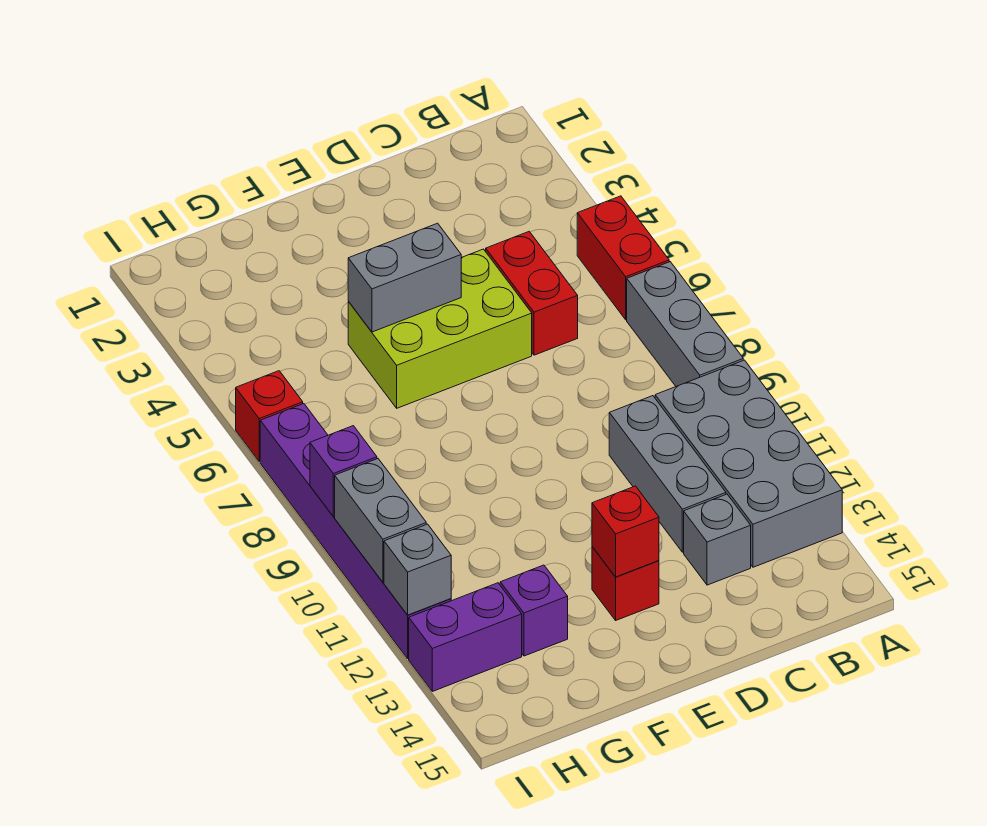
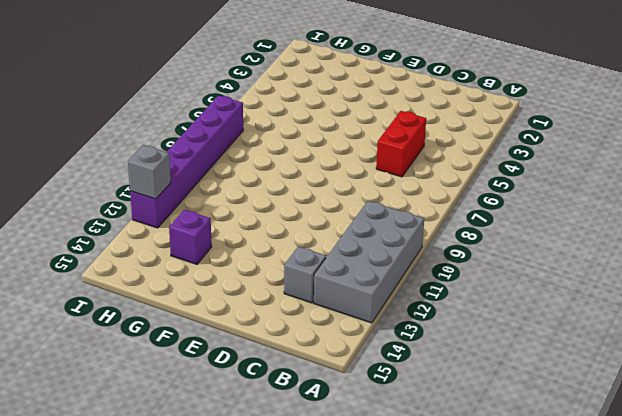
none -> red brick A5:A6 level 1
none -> grey brick A7:A9 level 1
none -> grey brick C10:C12 level 1

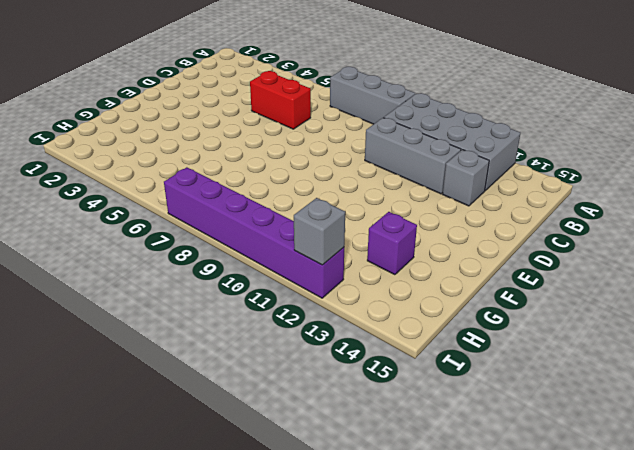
none -> red brick A5:A6 level 1
none -> lime brick D5:F6 level 1
none -> red brick E13 level 1

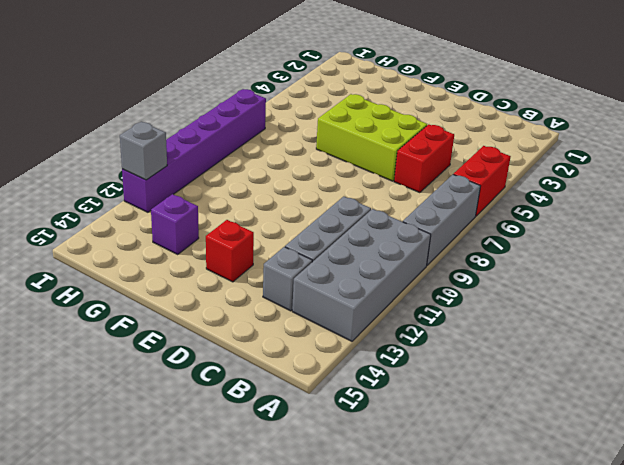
none -> purple brick H13:I13 level 1
none -> red brick I6 level 1
none -> grey brick E5:F5 level 2

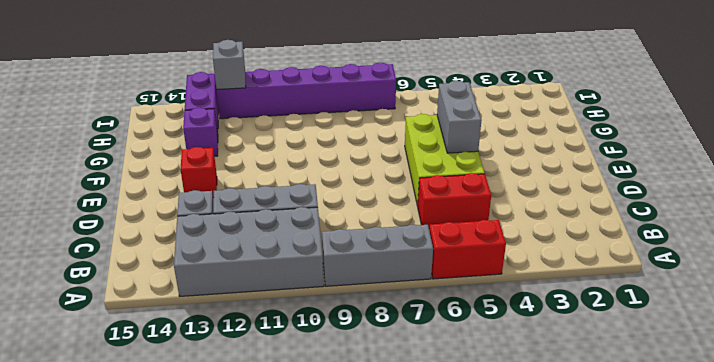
none -> red brick I6 level 1
none -> red brick E13 level 2
none -> purple brick I9 level 2

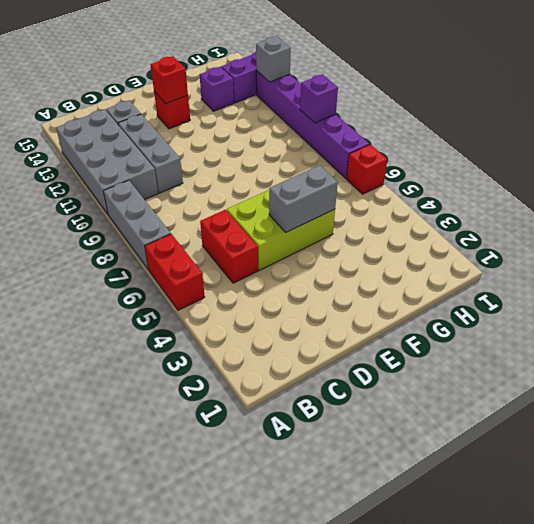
none -> grey brick I10:I11 level 2

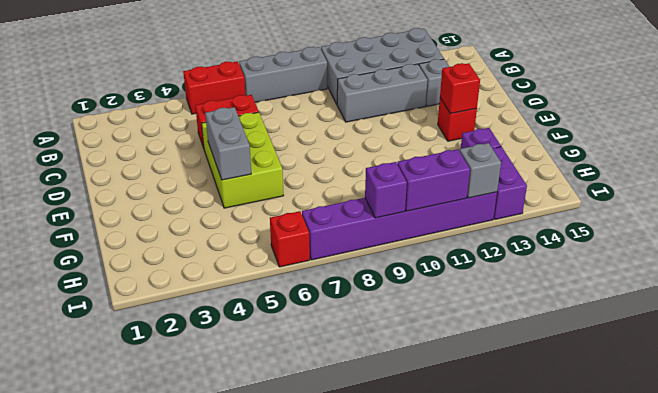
purple brick I10:I11 level 2 -> grey brick I10:I11 level 2

